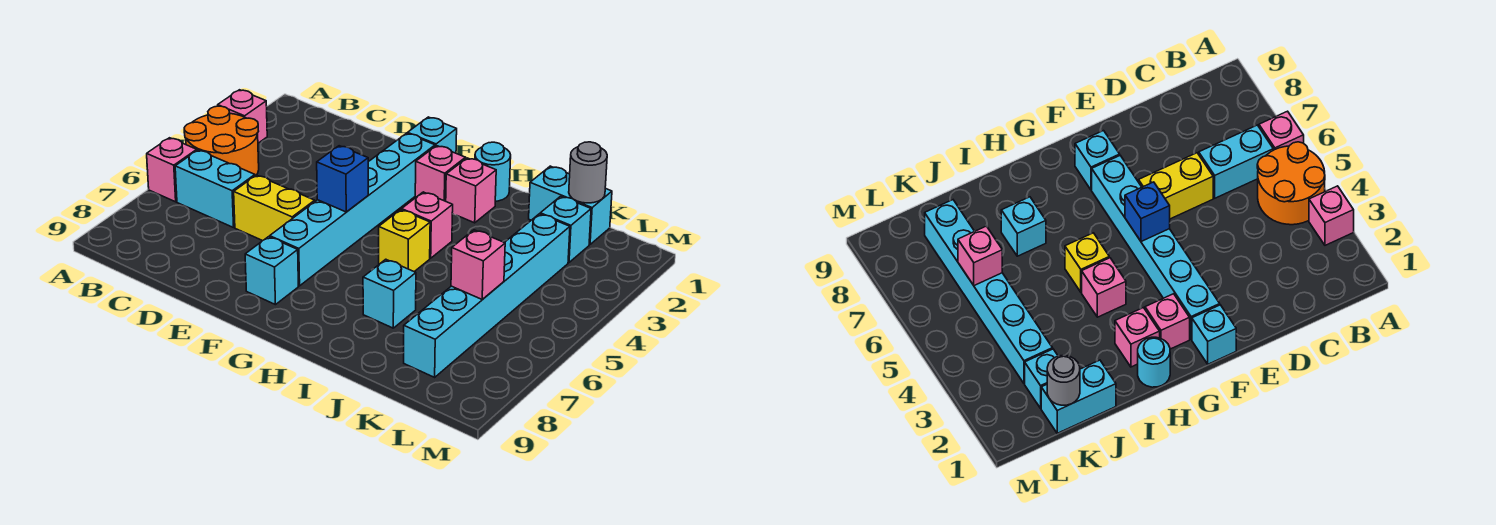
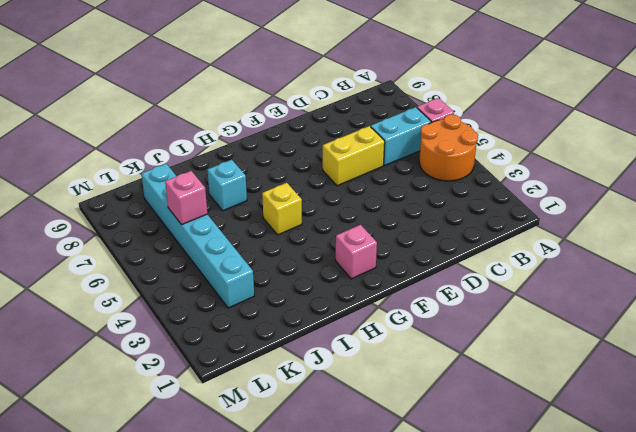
none -> pink brick A3 level 1
none -> cyan brick F1 level 1
none -> cyan brick F2:F7 level 1

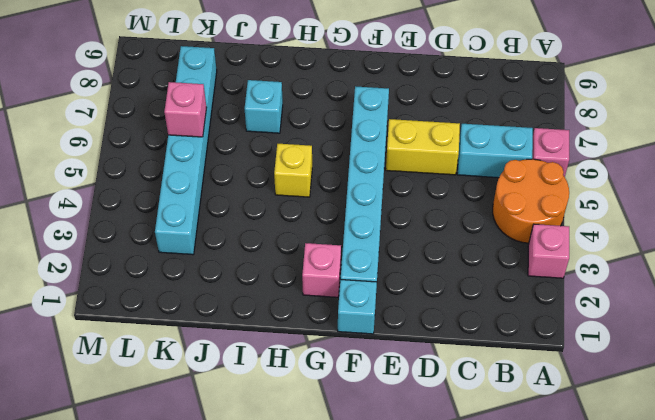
none -> cyan brick F8 level 1
none -> cyan round brick H1 level 1
none -> pink brick H2 level 1

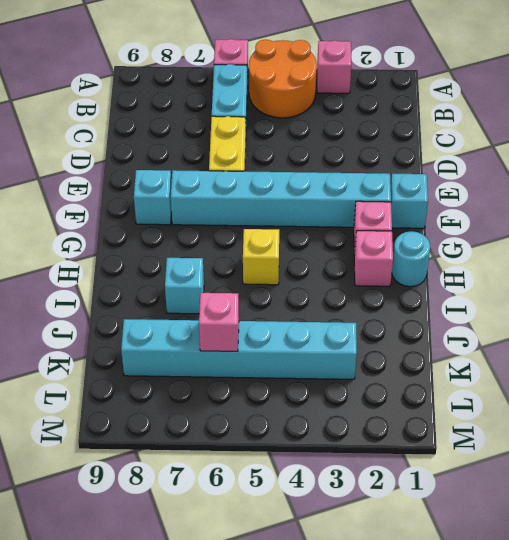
none -> pink brick H4 level 1
none -> cyan brick J1:K1 level 1
none -> cyan brick K2 level 1

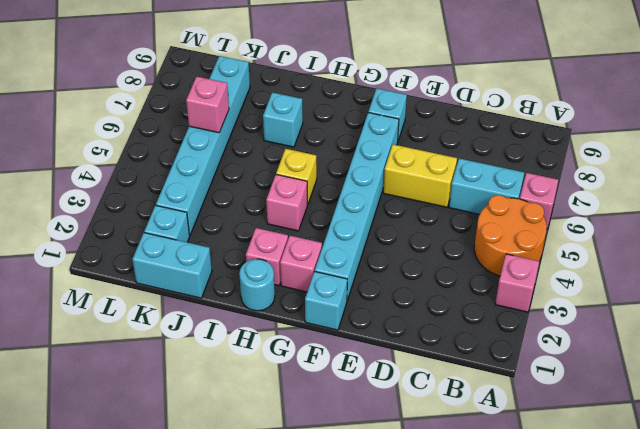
none -> blue brick F5 level 2
none -> grey round brick K1 level 2

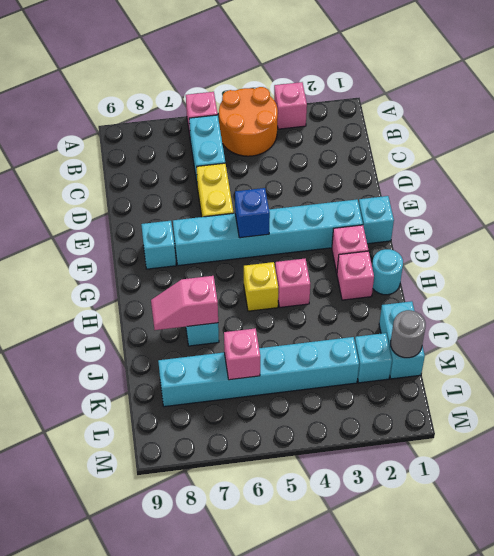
pink slope I7:I8 level 2 top 7 -> none

